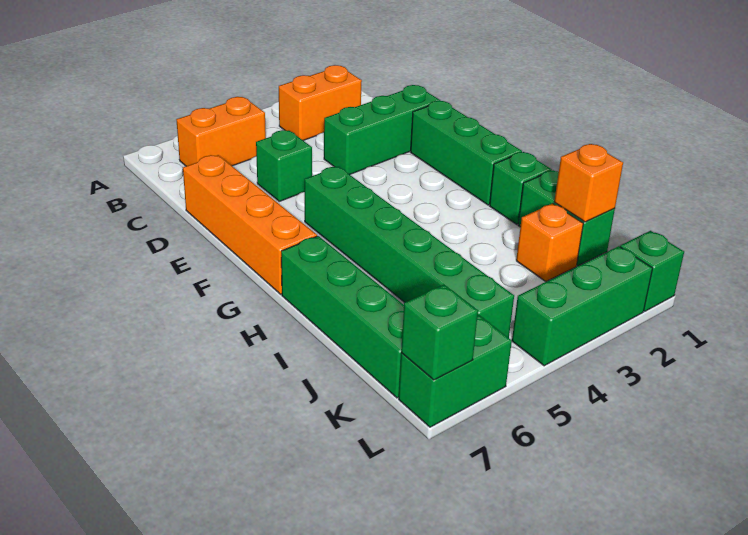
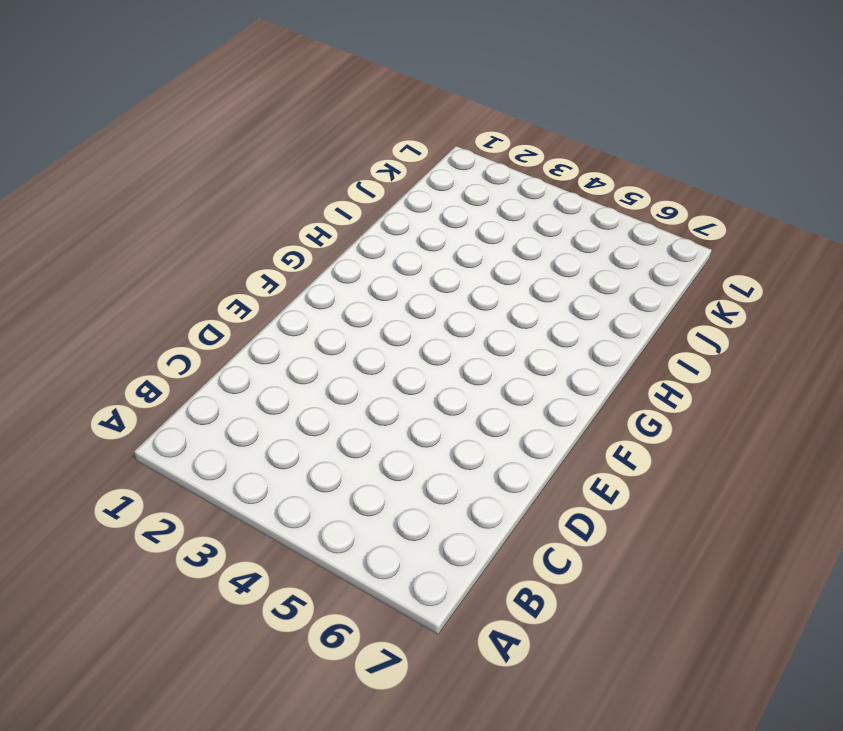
none -> orange brick B2:B3 level 1
none -> orange brick B5:B6 level 1
none -> green brick D1:D3 level 1

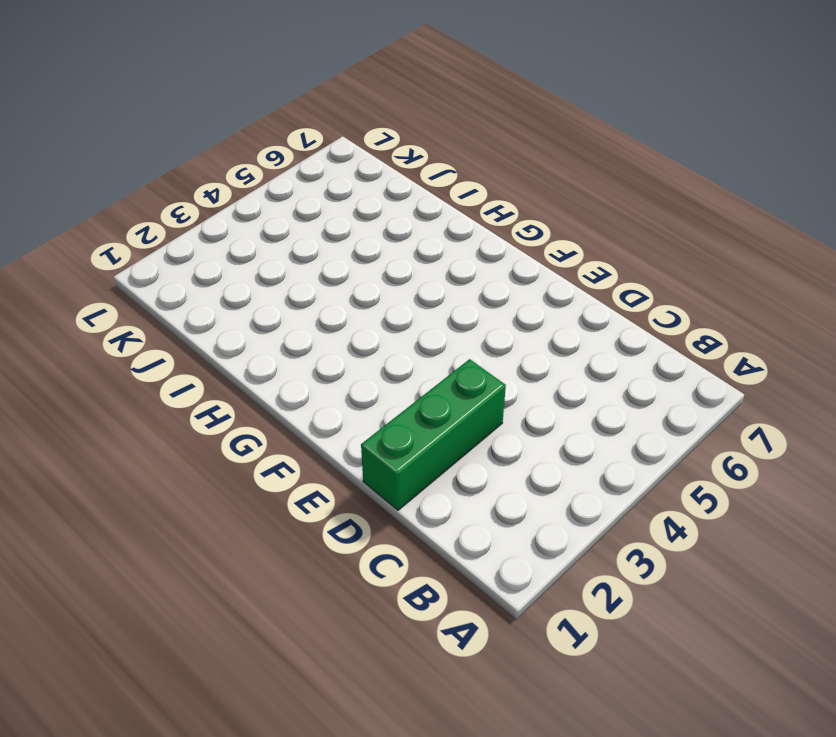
none -> orange brick B2:B3 level 1
none -> orange brick B5:B6 level 1
none -> green brick D5 level 1

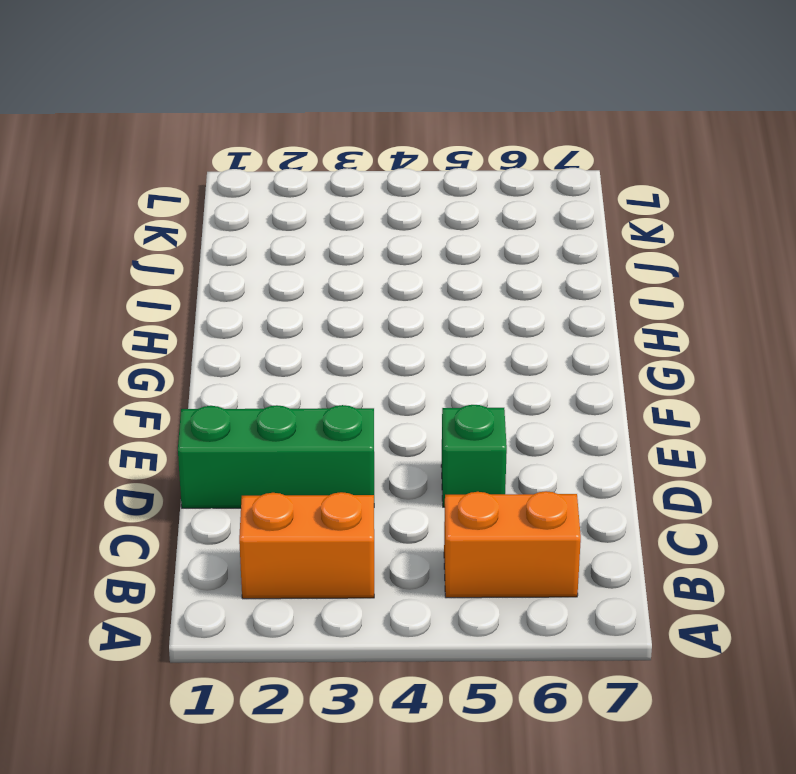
none -> orange brick D7:G7 level 1
none -> green brick E1:G1 level 1
none -> green brick F5:K5 level 1

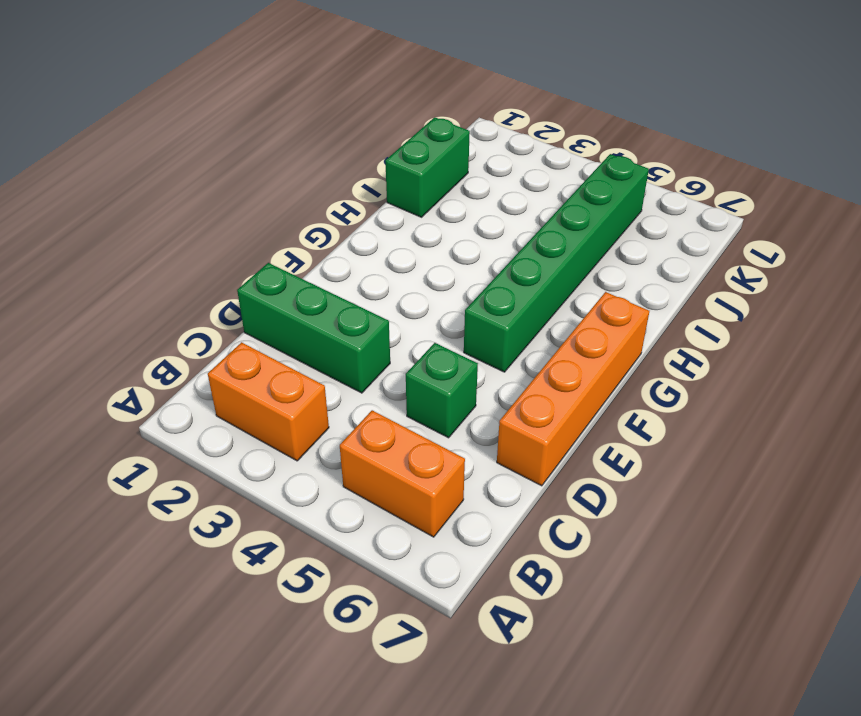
none -> green brick E1:G1 level 1
none -> green brick H1 level 1
none -> green brick H7:K7 level 1

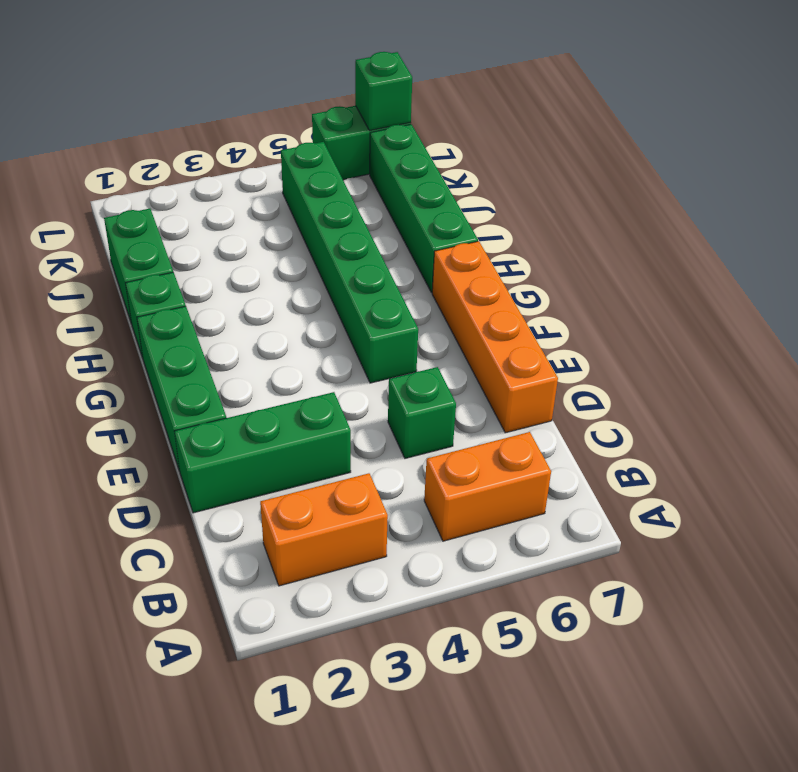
none -> orange brick J2 level 1
none -> green brick L1 level 1
none -> green brick L2:L4 level 1

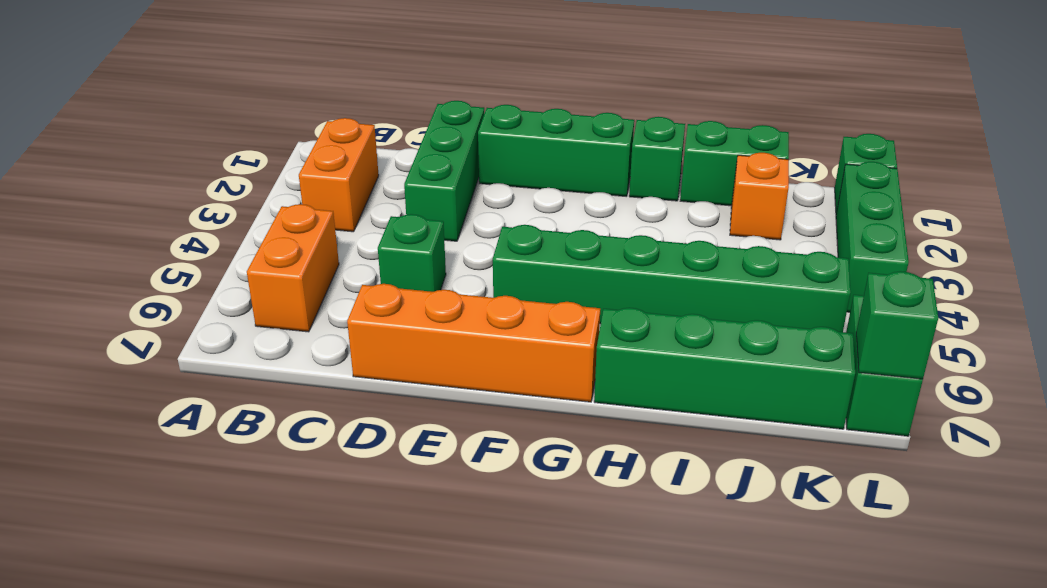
none -> orange brick J1 level 2

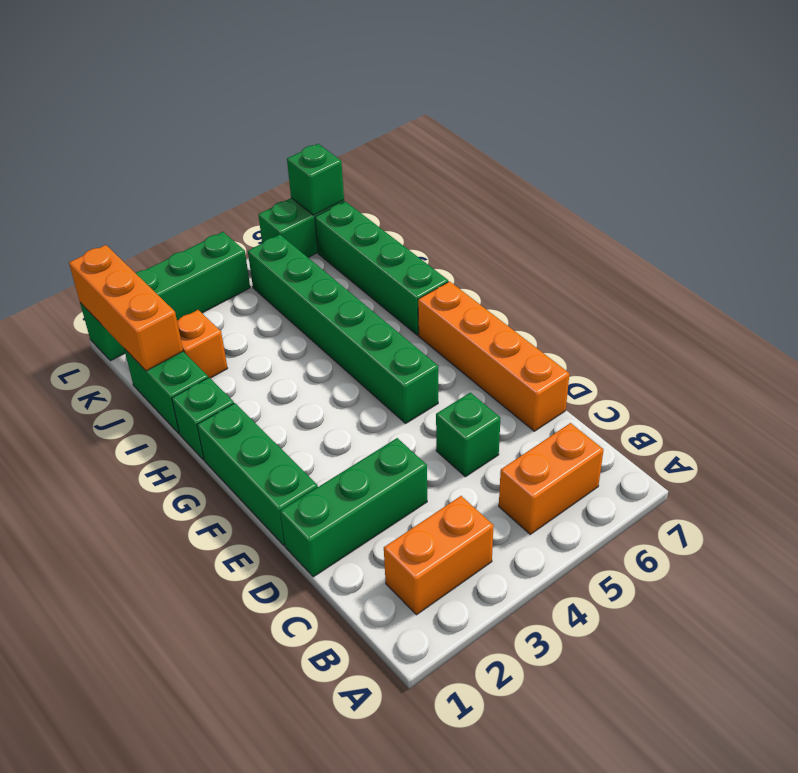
orange brick J1:L1 level 2 -> orange brick J1 level 2

